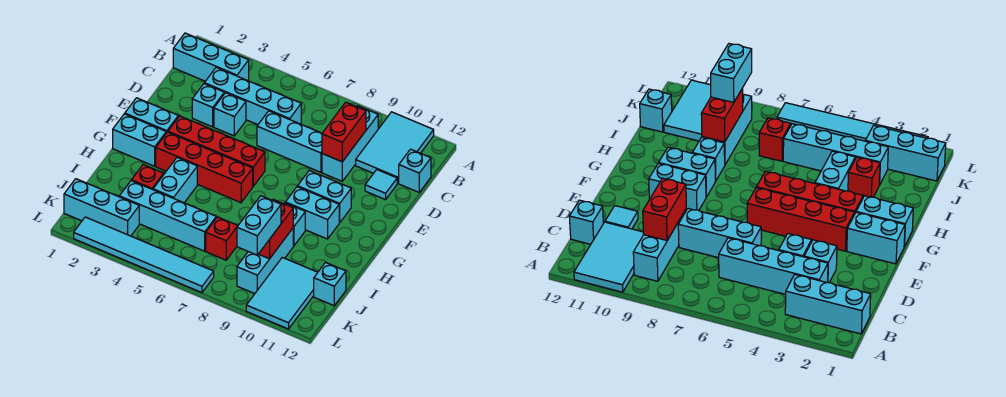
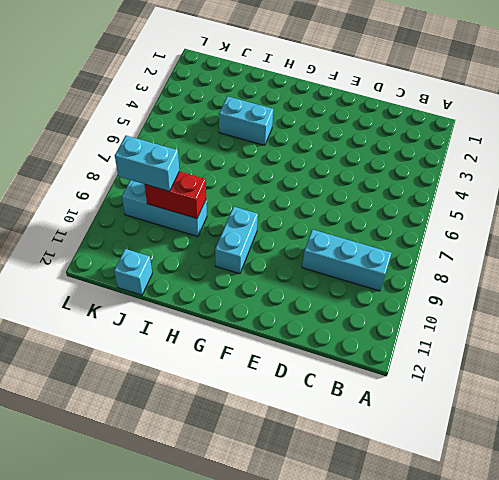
none -> cyan tile A10:C11 level 1
none -> cyan brick B1:B3 level 1
none -> cyan brick C3:C6 level 1

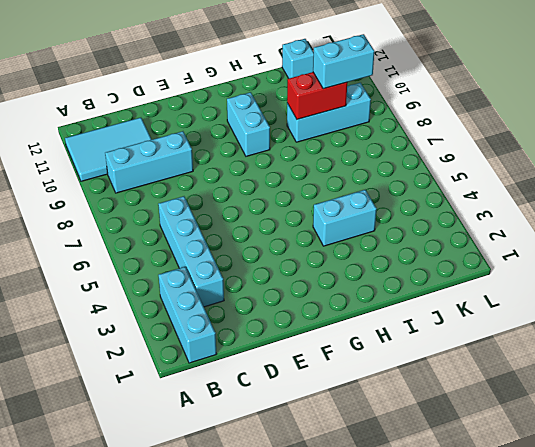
none -> cyan brick C12 level 1
none -> cyan brick D3 level 1
none -> cyan brick D4 level 1

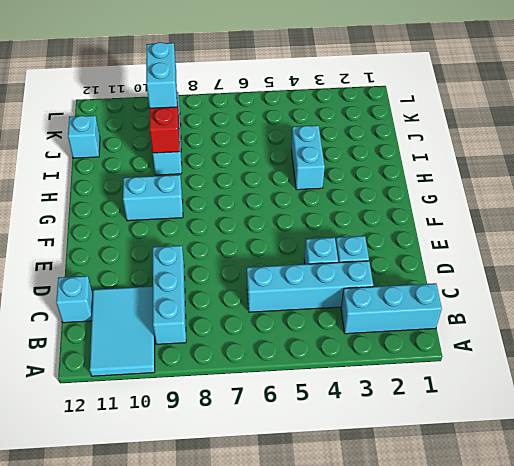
none -> cyan brick D6:D8 level 1
none -> cyan tile D11 level 1
none -> cyan brick F1:F2 level 1

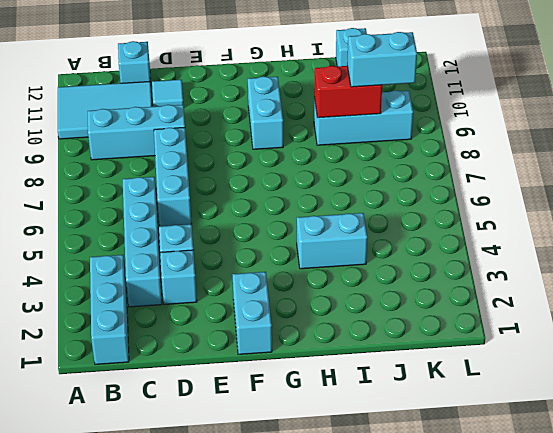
none -> red brick F3:F6 level 1
none -> cyan brick F9:F10 level 1
none -> cyan brick G1:G2 level 1

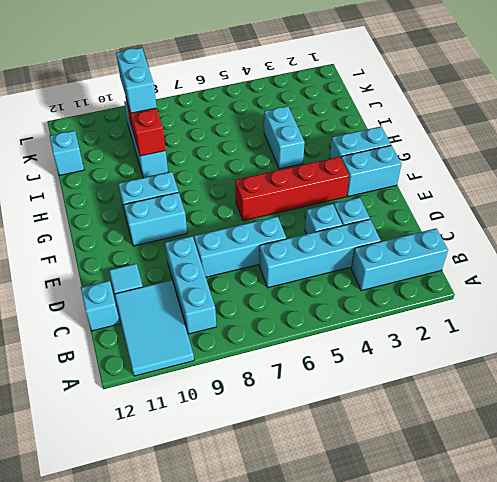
none -> red brick G3:G6 level 1
none -> cyan brick H9 level 1
none -> red brick I3 level 1

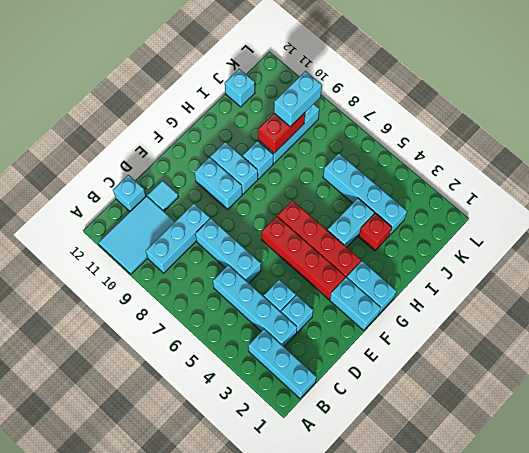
none -> red brick J7 level 1
none -> cyan tile J10:L11 level 1
none -> cyan brick K1:K3 level 1

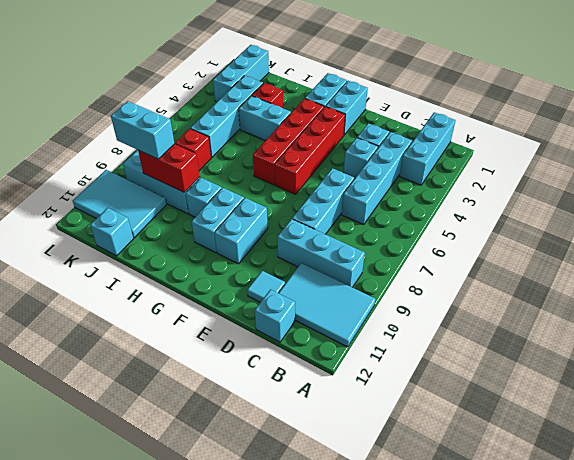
none -> cyan tile L2:L7 level 1
none -> red brick C9:D9 level 2

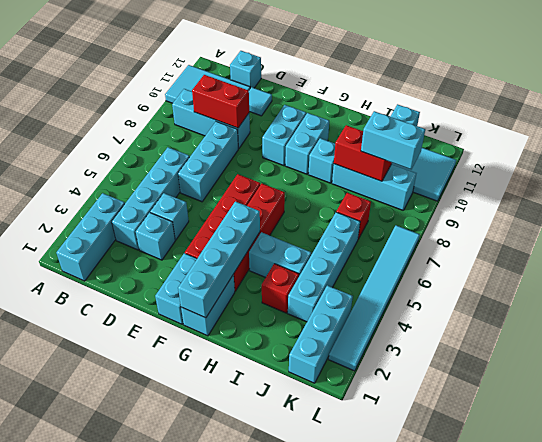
cyan brick G1:G4 level 2 -> none

